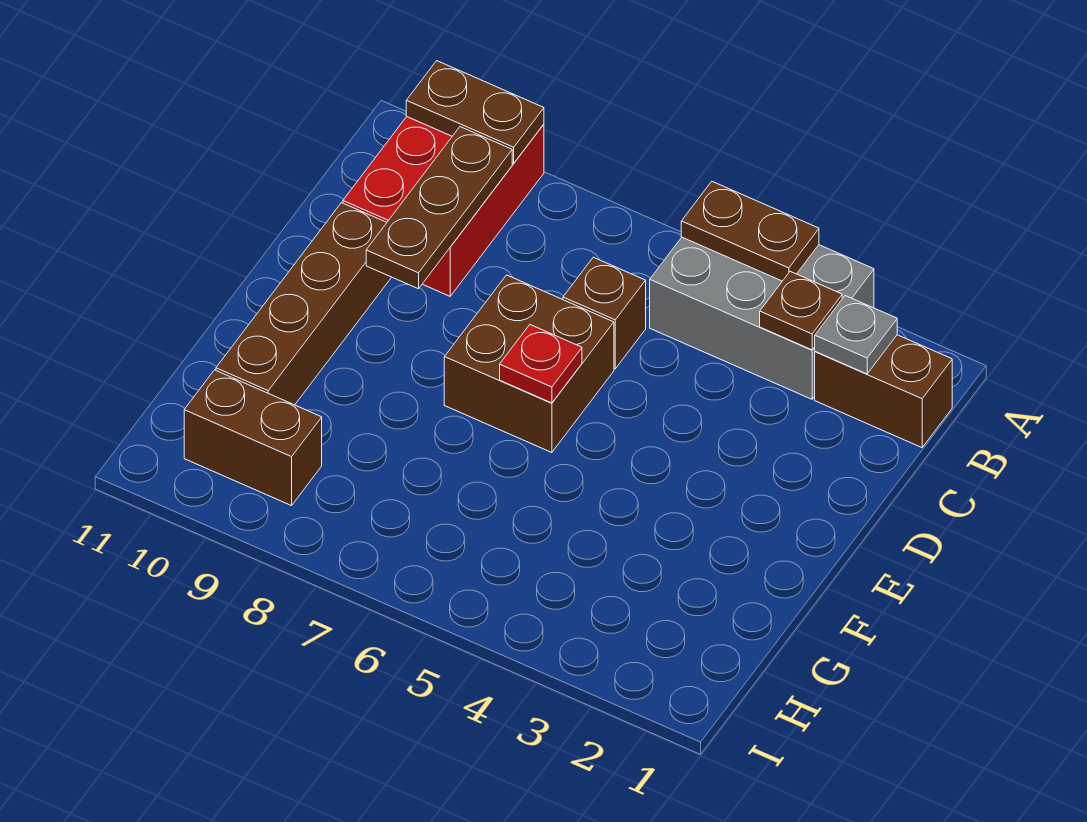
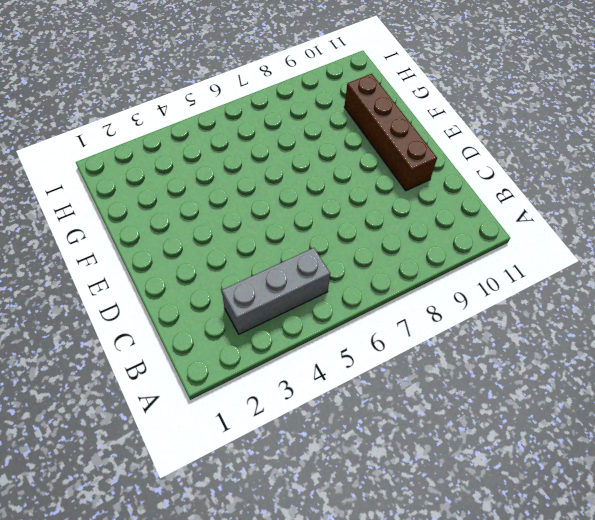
grey brick B3:B5 level 1 -> grey brick A3:B5 level 1
none -> red brick A9:C10 level 1
none -> brown brick B1:B2 level 1
none -> brown brick C6 level 1

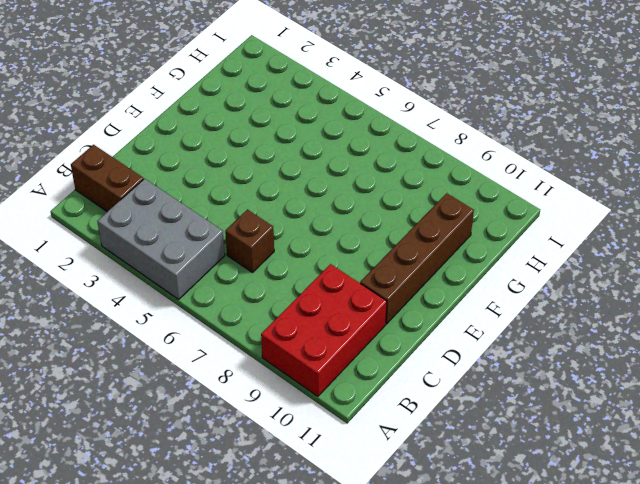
none -> brown brick D6:E7 level 1
none -> brown brick H9:H10 level 1
none -> brown plate A4:A5 level 2

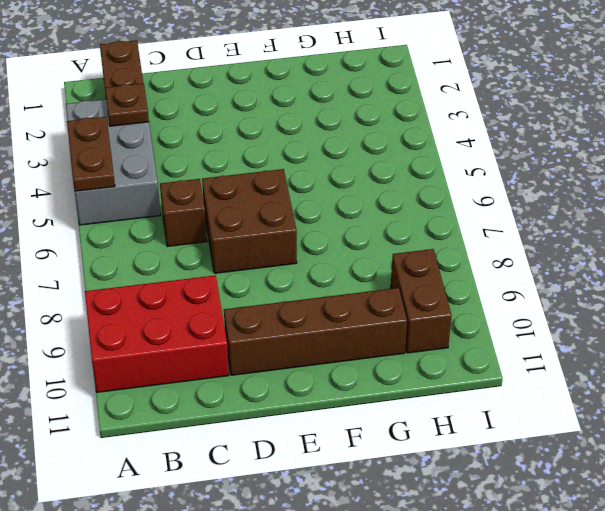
none -> brown plate A9:A10 level 2
none -> grey plate B2 level 2
none -> brown plate B9:D9 level 2

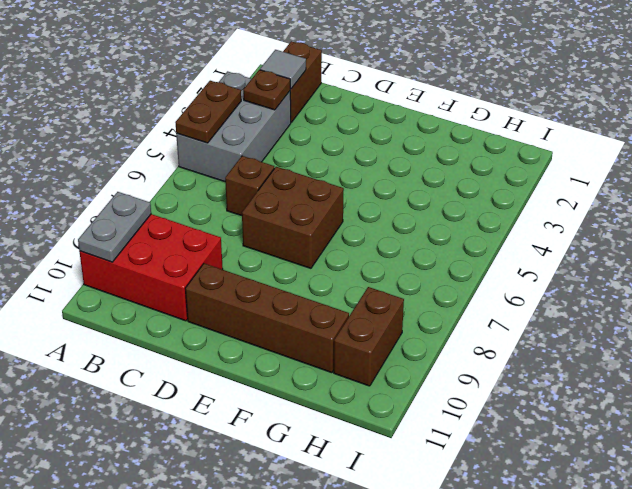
grey plate A9:A10 level 2 -> brown plate A9:A10 level 2
grey tile B2 level 2 -> grey plate B2 level 2
none -> brown plate B9:D9 level 2
none -> red plate E6 level 2

